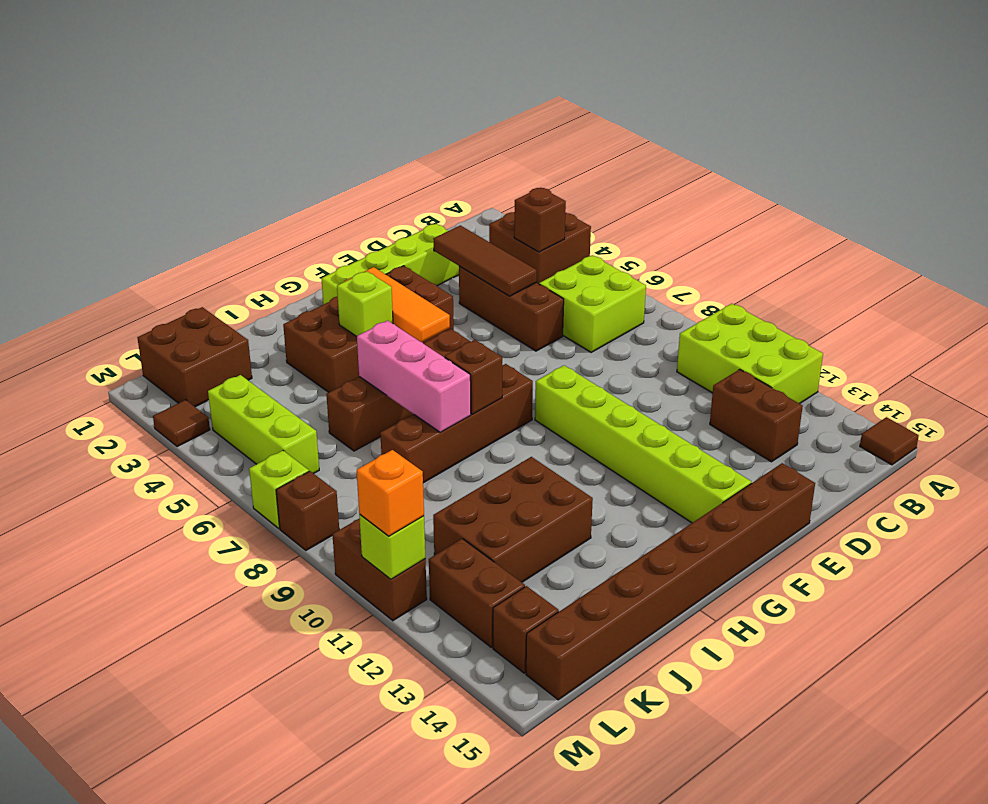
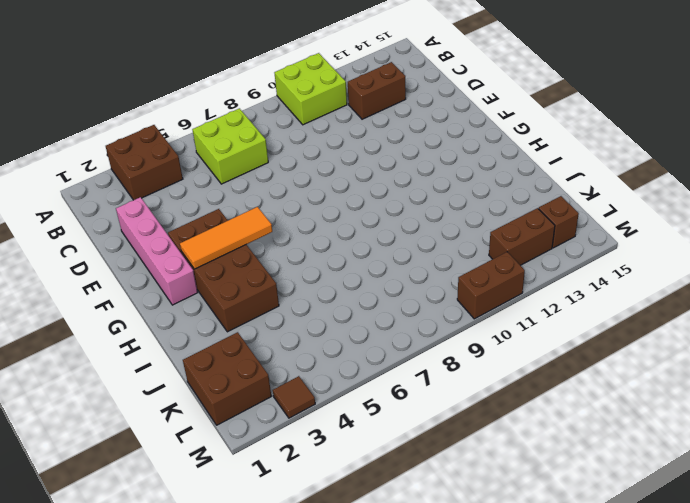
lime brick A10:B11 level 1 -> lime brick A10:B12 level 1
pink brick D2:G2 level 1 -> lime brick D2:G2 level 1
none -> brown tile A15 level 1
none -> brown brick D4:D6 level 1
none -> brown brick E15:L15 level 1

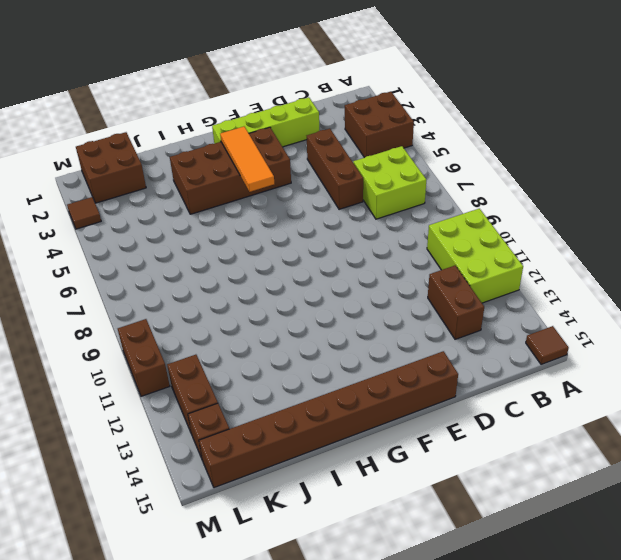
none -> lime brick F9:F14 level 1
none -> brown brick G6:J6 level 1
none -> brown brick G8:J8 level 1

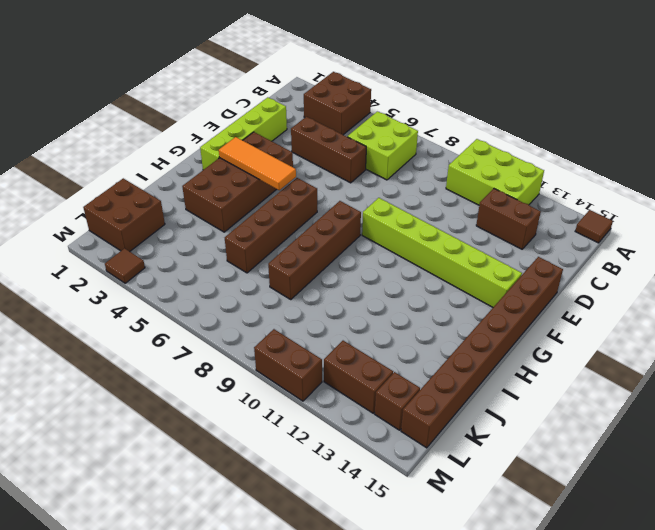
none -> brown brick I11:K12 level 1
none -> lime brick L4:L6 level 1
none -> lime brick M7 level 1

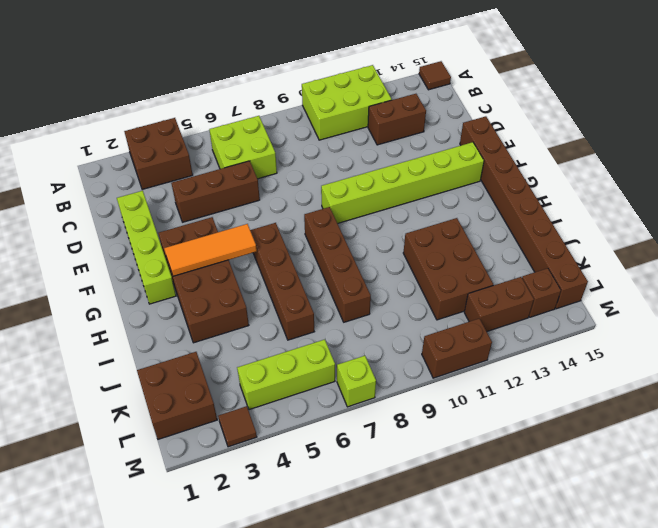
none -> brown brick M8 level 1
none -> brown brick B4 level 2
none -> brown tile D3:D5 level 2

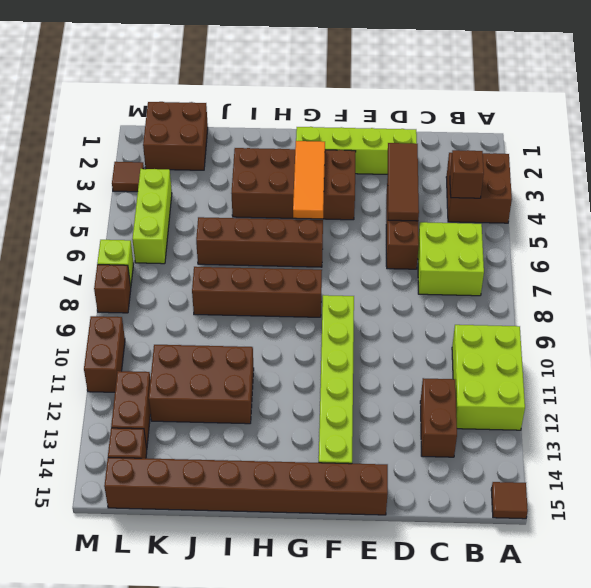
none -> lime brick H4 level 2
none -> brown brick H8 level 2
none -> pink brick I6:I8 level 2

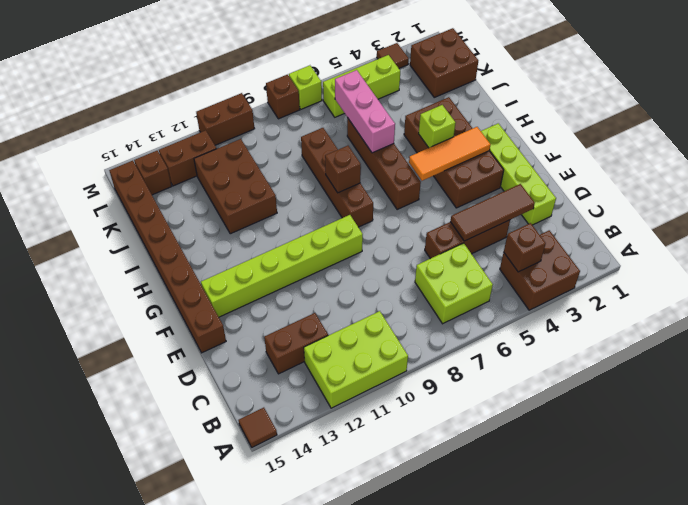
pink brick I6:K6 level 2 -> pink brick I6:I8 level 2
none -> lime brick M11 level 2
none -> orange brick M11 level 3

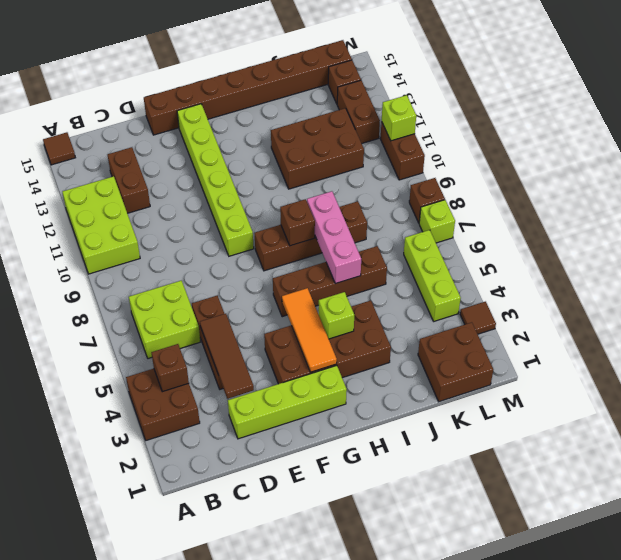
none -> orange brick M11 level 3

